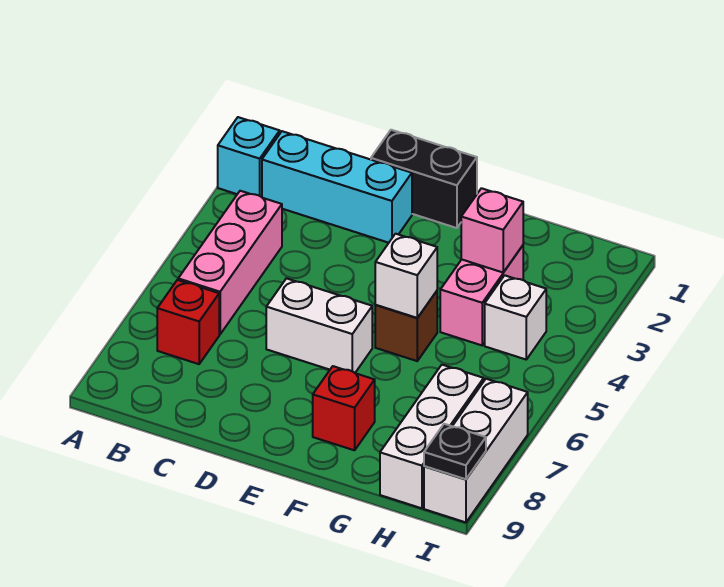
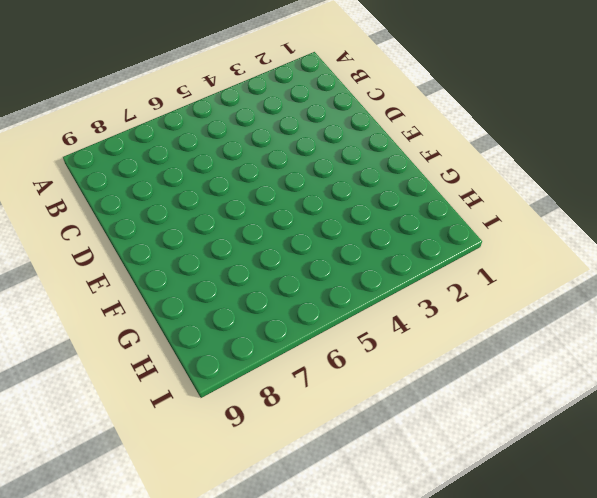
none -> cyan brick A2 level 1
none -> cyan brick B2:D2 level 1
none -> pink brick B4:B6 level 1

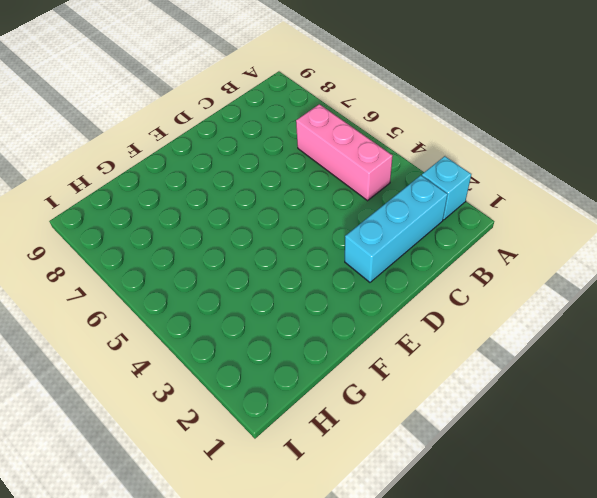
none -> red brick B7 level 1
none -> black brick D1:E1 level 1
none -> white brick D6:E6 level 1

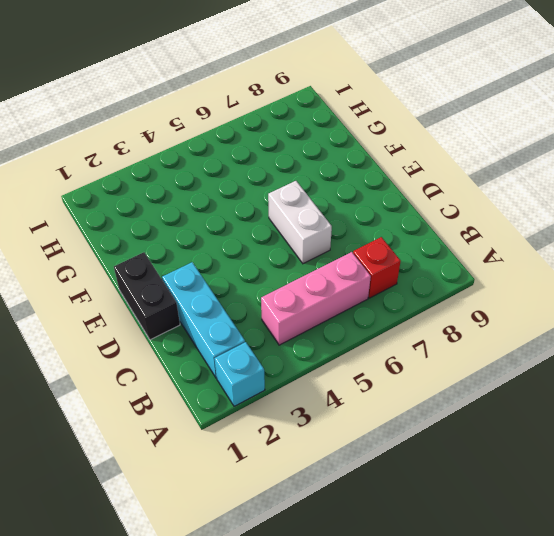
none -> brown brick F5 level 1
none -> red brick F8 level 1
none -> pink brick G3:G4 level 1

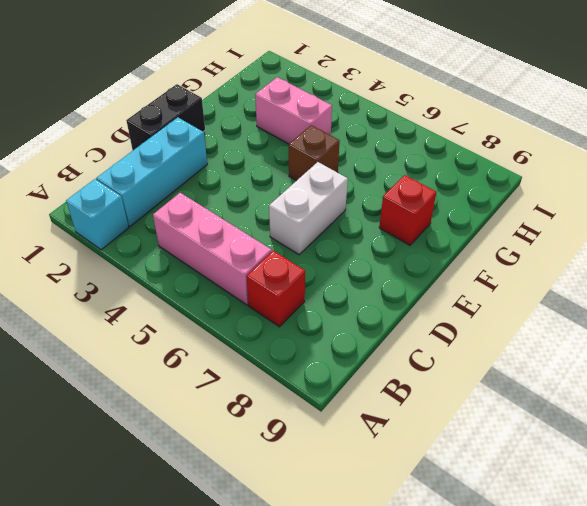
none -> white brick H4 level 1
none -> white brick H7:H9 level 1
none -> white brick I7:I9 level 1

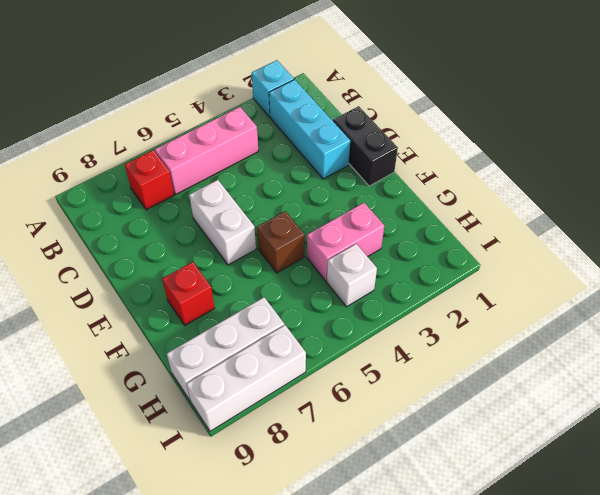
none -> white brick F5 level 2
none -> pink brick G3 level 2
none -> black plate I9 level 2

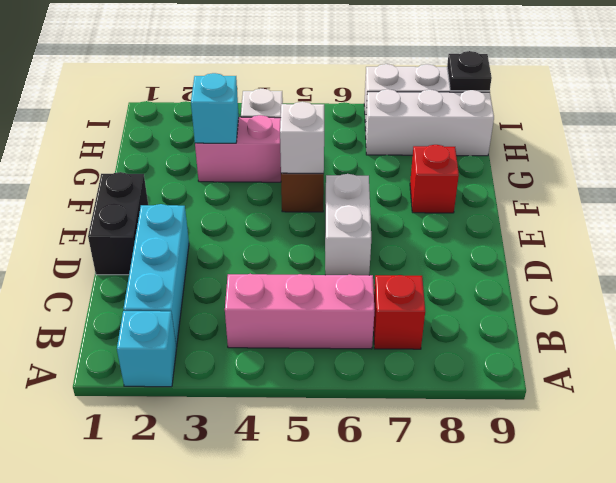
cyan brick G3 level 2 -> pink brick G3 level 2

